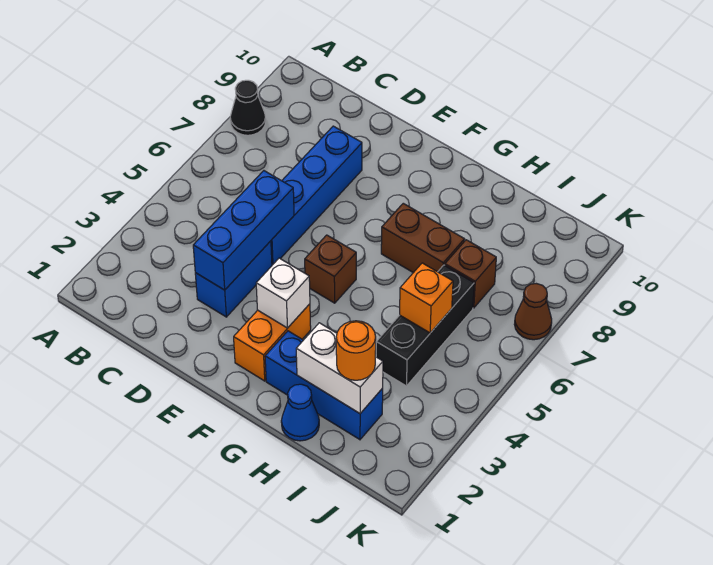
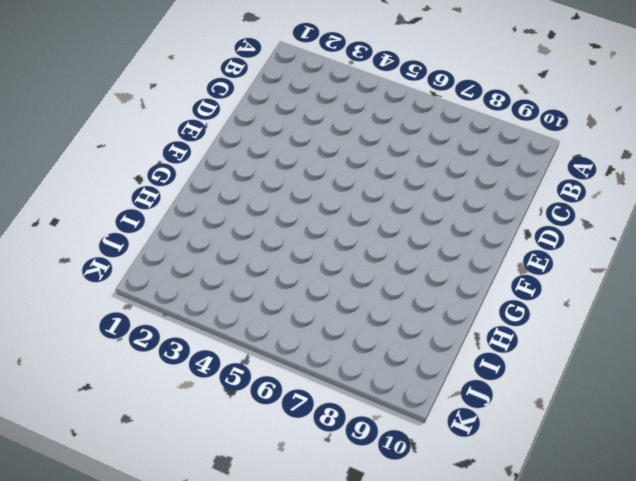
none -> black cone A8 level 1
none -> blue brick D3:D4 level 1
none -> blue brick D5:D8 level 1

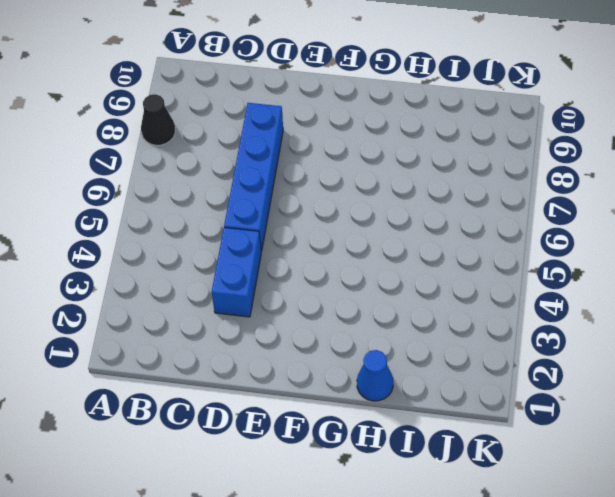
none -> orange brick F2:F3 level 1
none -> brown brick F5 level 1
none -> blue brick G2:I2 level 1

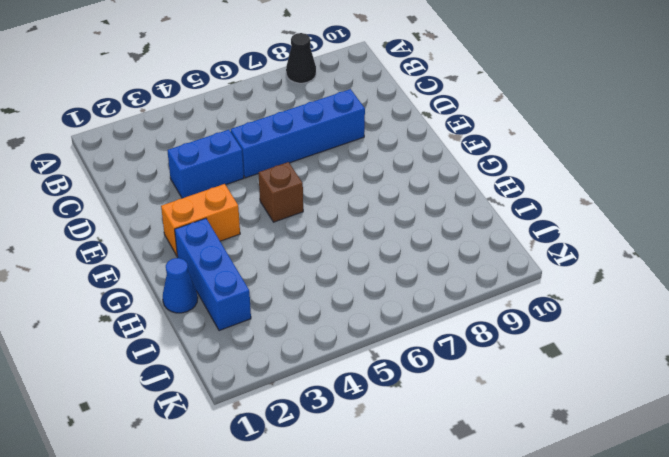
none -> brown brick G7:H7 level 1
none -> black brick I4:I6 level 1
none -> brown brick I7 level 1

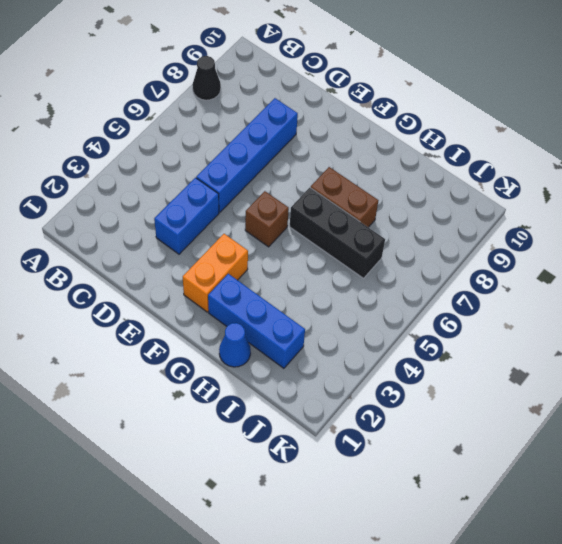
black brick G6:I6 level 1 -> black brick I4:I6 level 1
none -> brown brick I7 level 1
none -> brown cone K7 level 1
none -> blue brick D3:D5 level 2

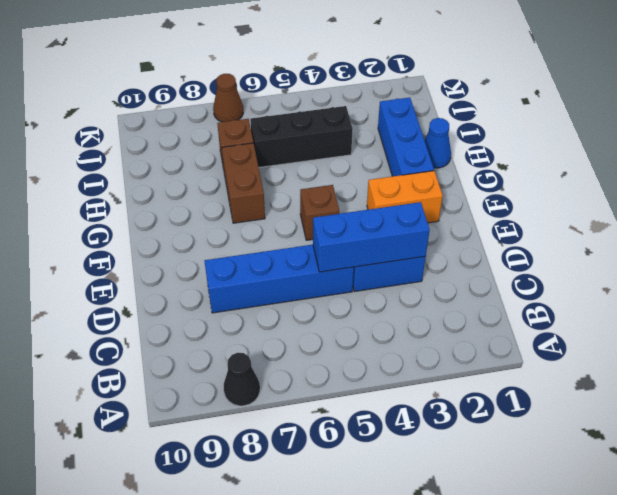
none -> white brick F3 level 2
none -> white brick H2:I2 level 2
none -> orange brick I5 level 2

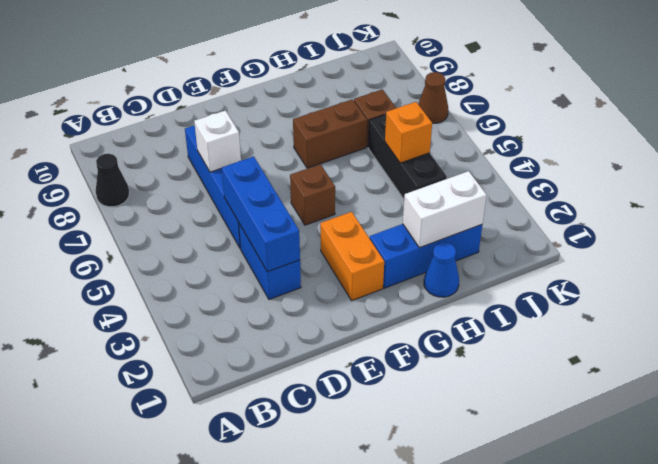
white brick D7 level 2 -> white brick F3 level 2
none -> orange round brick I2 level 3

